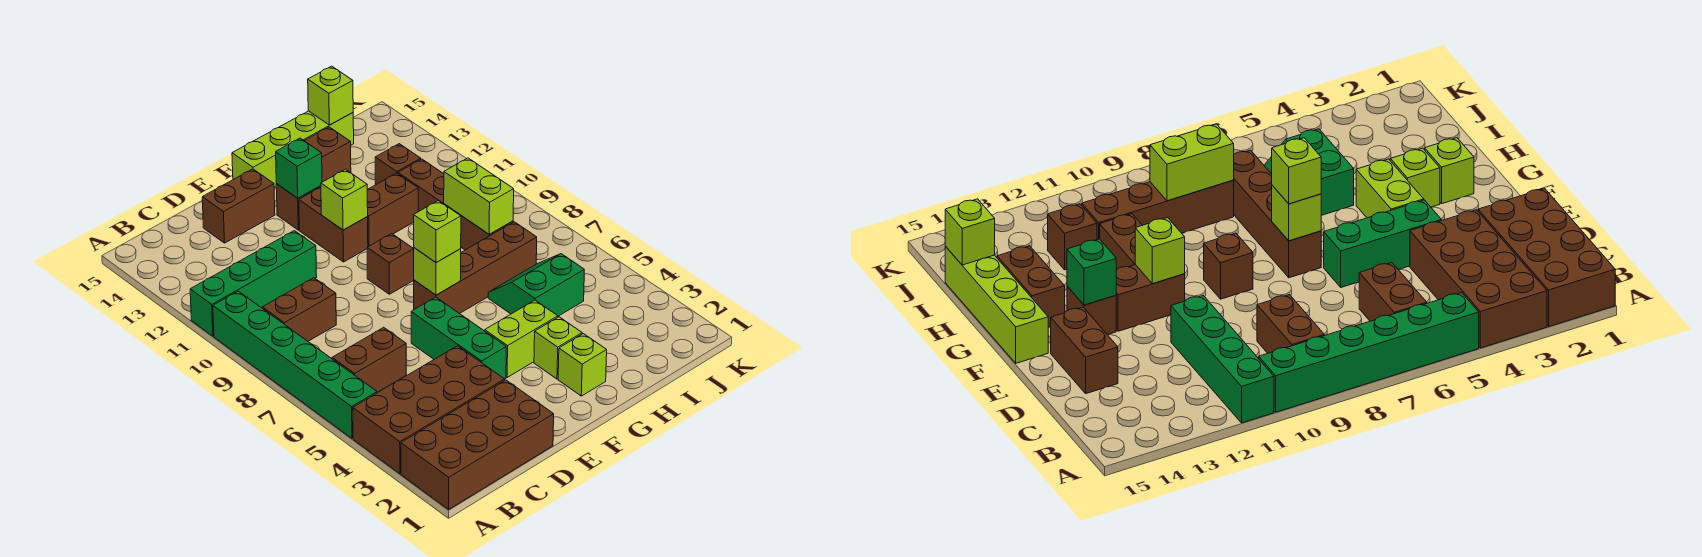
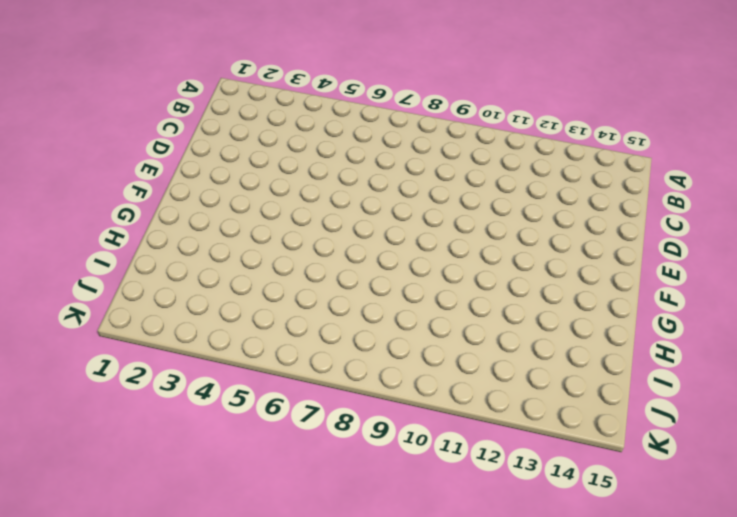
none -> brown brick A1:D2 level 1
none -> brown brick A3:D4 level 1
none -> green brick A5:A10 level 1

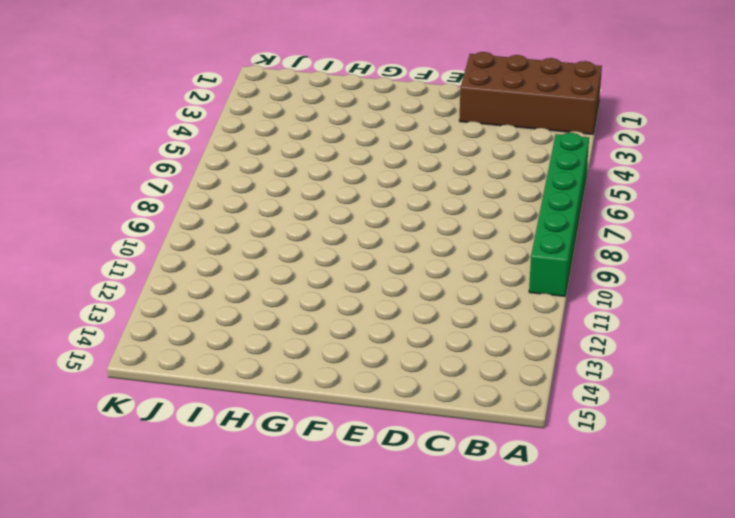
none -> brown brick A3:D4 level 1
none -> green brick A11:D11 level 1
none -> brown brick B6:C6 level 1

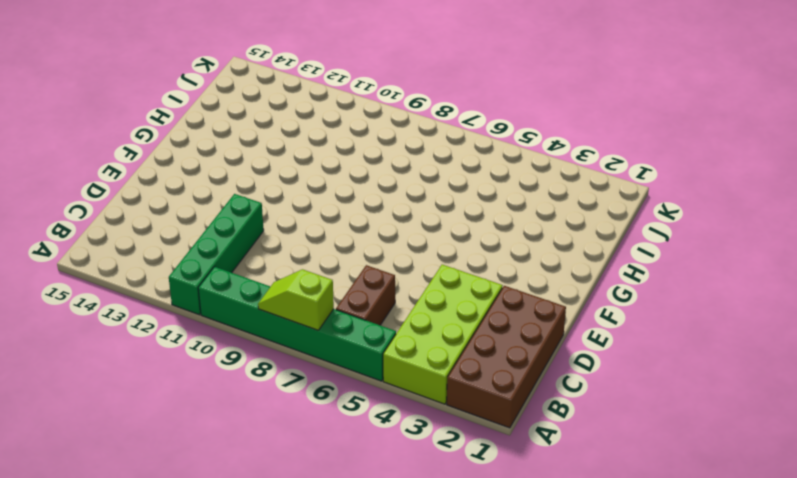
lime brick A3:D4 level 1 -> brown brick A3:D4 level 1
lime slope A7:A8 level 2 top 7 -> none
none -> brown brick B9:C9 level 1
none -> brown brick D14:E14 level 1
none -> green brick E4:E6 level 1

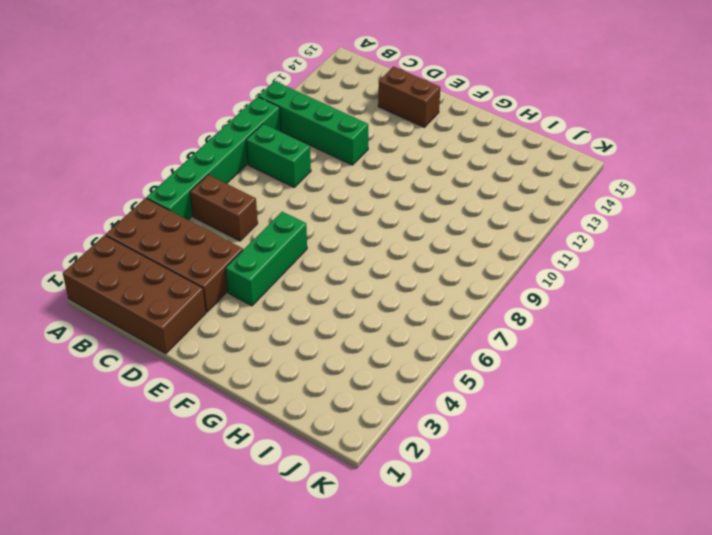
green brick B9:C9 level 1 -> brown brick B9:C9 level 1
none -> lime brick F4:G4 level 1
none -> brown brick F7:I7 level 1
none -> brown brick F9 level 1

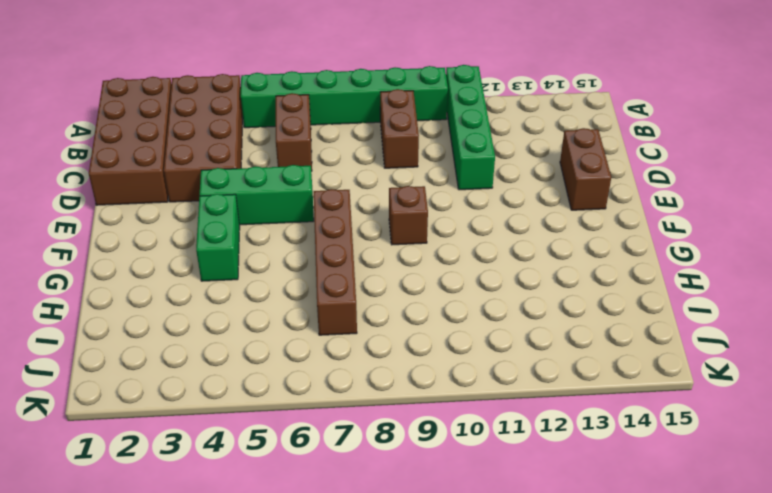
green brick F4:G4 level 1 -> lime brick F4:G4 level 1
none -> brown brick F11:F12 level 1
none -> brown brick F13 level 1
none -> lime brick F15:I15 level 1

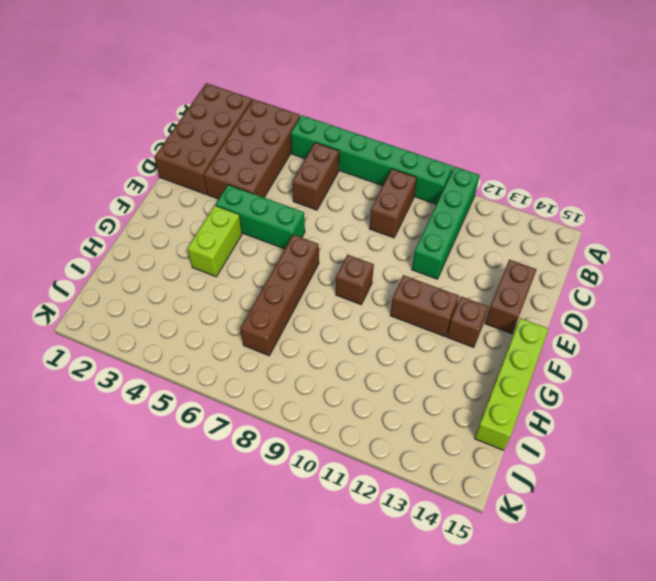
none -> lime brick G2 level 1
none -> lime brick G3 level 1
none -> brown brick G11:H11 level 1

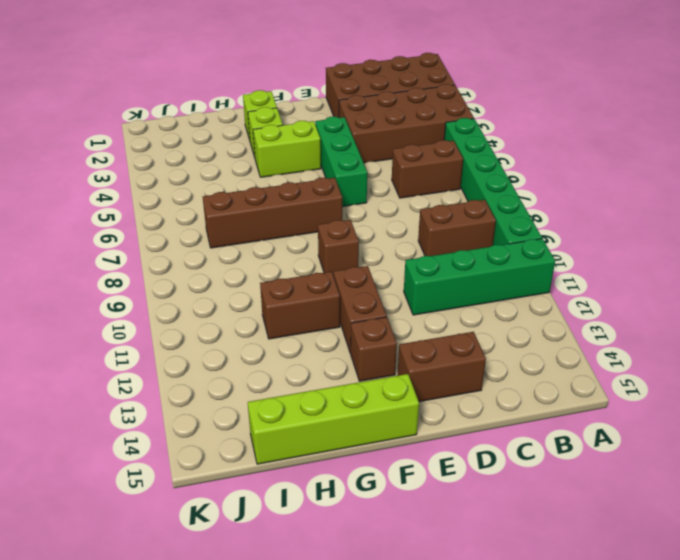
none -> brown brick G14:H14 level 1
none -> green slope H5:I6 level 1 top 5
none -> brown brick I8:I11 level 1

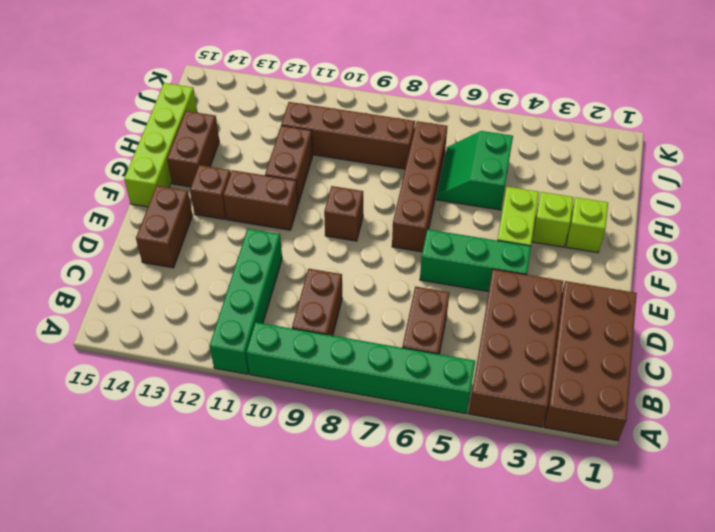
none -> brown brick I12 level 1
none -> lime brick F7 level 2
none -> lime brick F11 level 2

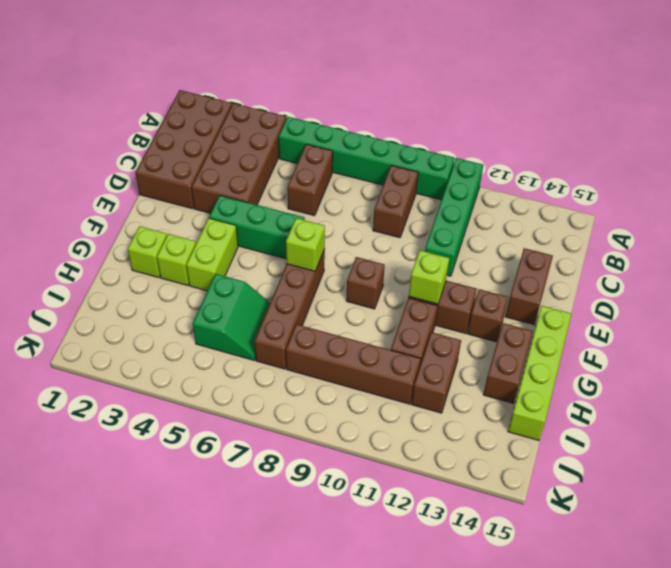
brown brick H12:I12 level 1 -> brown brick I12 level 1
none -> green brick F13 level 2
none -> lime brick I8:I9 level 2
none -> lime brick I15 level 2

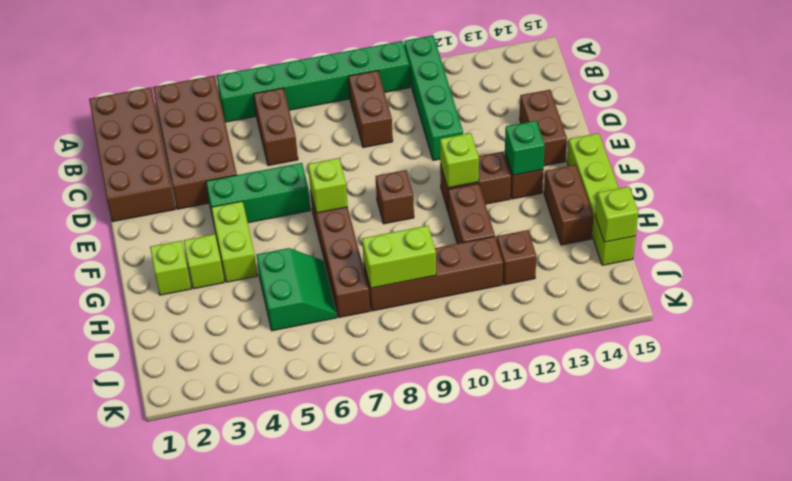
none -> lime brick F7 level 3

